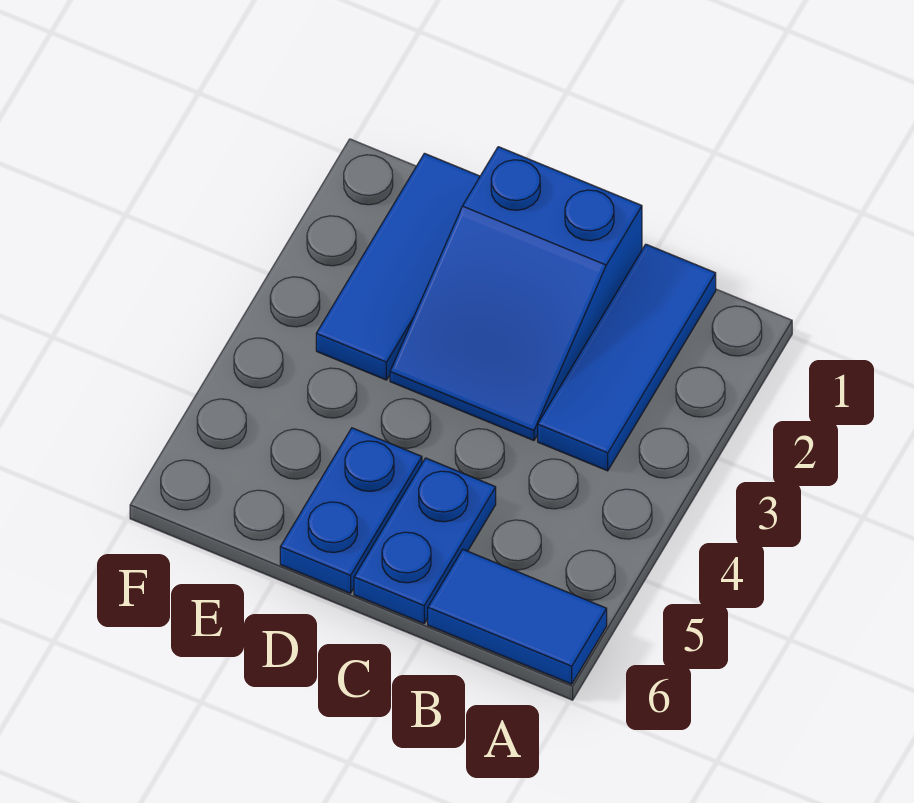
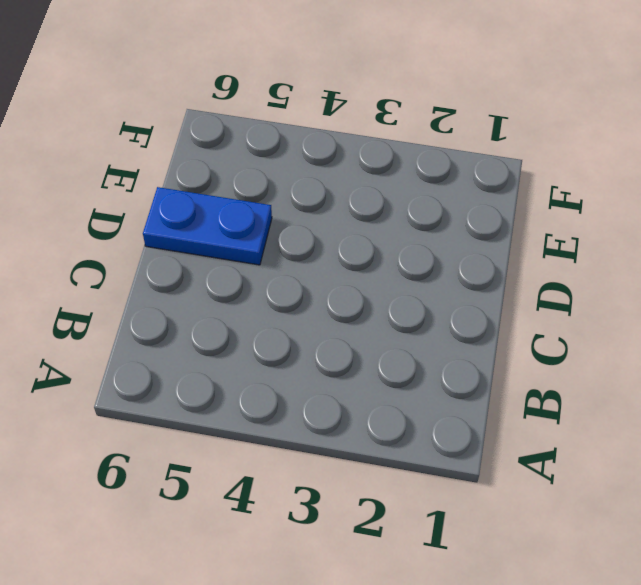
none -> blue tile A6:B6 level 1
none -> blue tile B1:B3 level 1

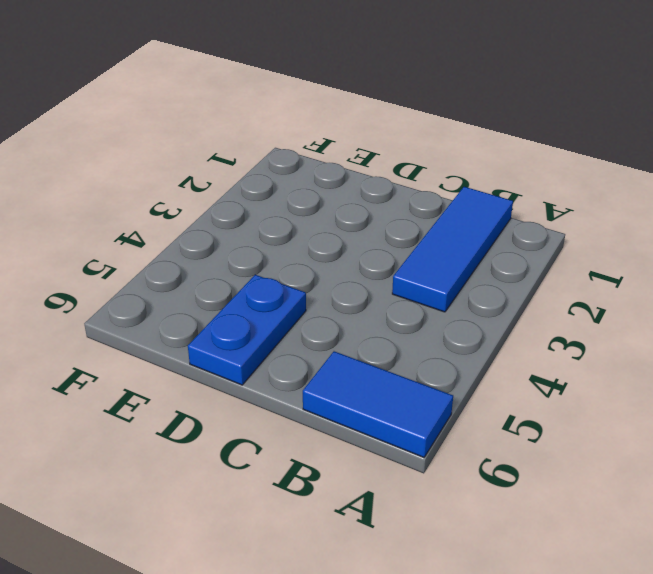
none -> blue slope C1:D3 level 1 top 1
none -> blue plate C5:C6 level 1

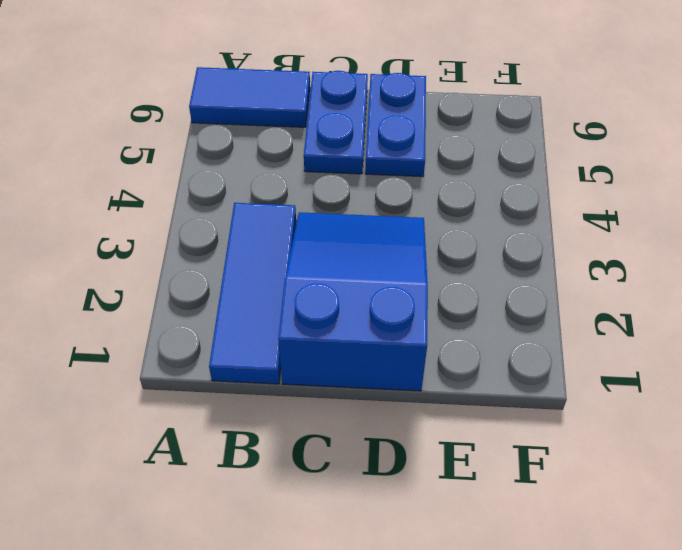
none -> blue tile E1:E3 level 1

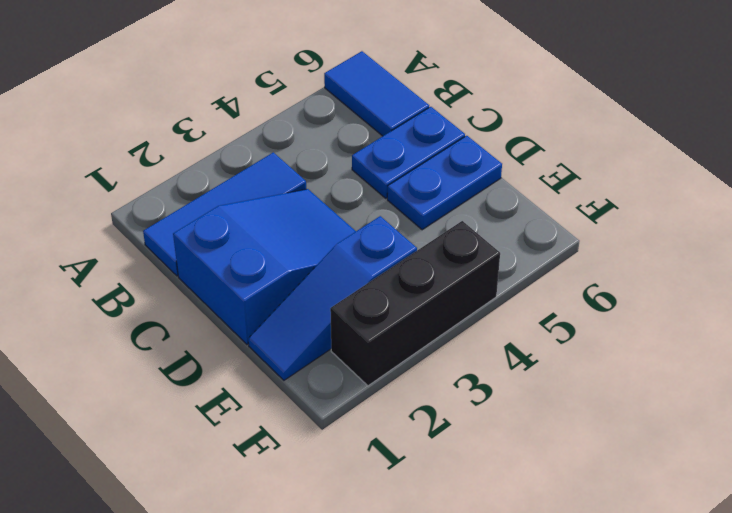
blue slope E1:E3 level 1 top 3 -> blue tile E1:E3 level 1
black brick F2:F4 level 1 -> none

